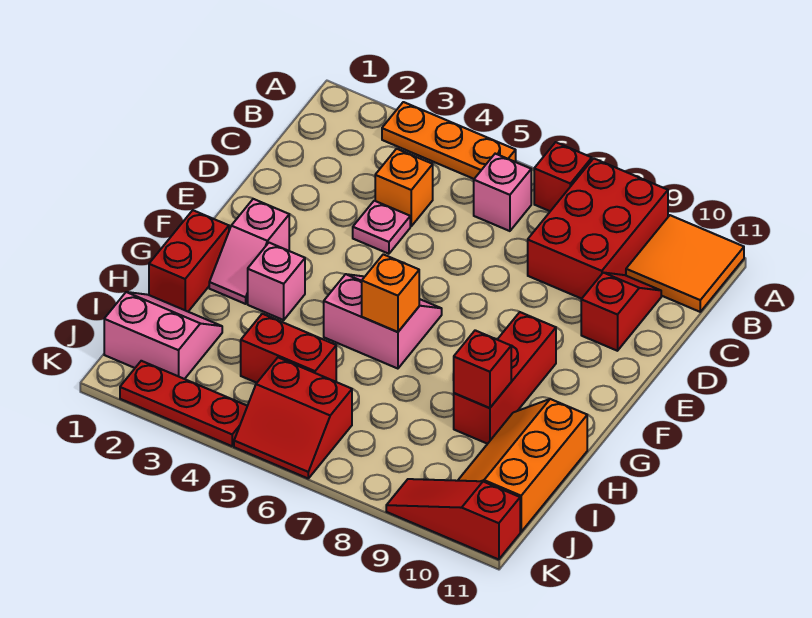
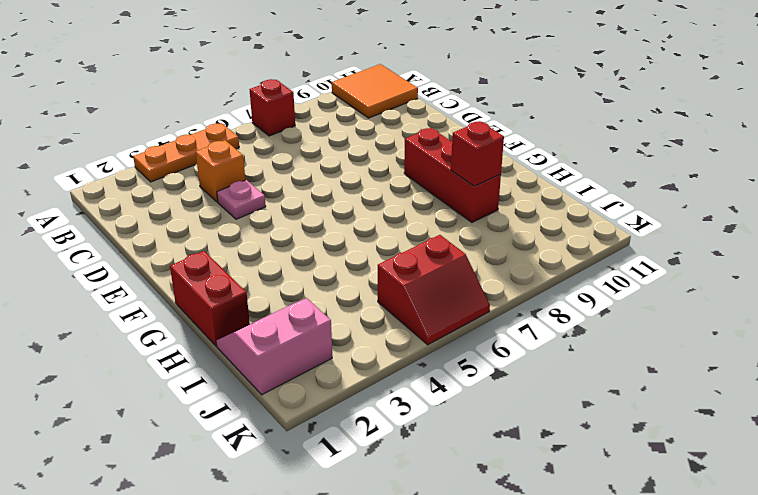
none -> red brick A8:C9 level 1
none -> pink brick B6 level 1
none -> red slope C10:D10 level 1 top D

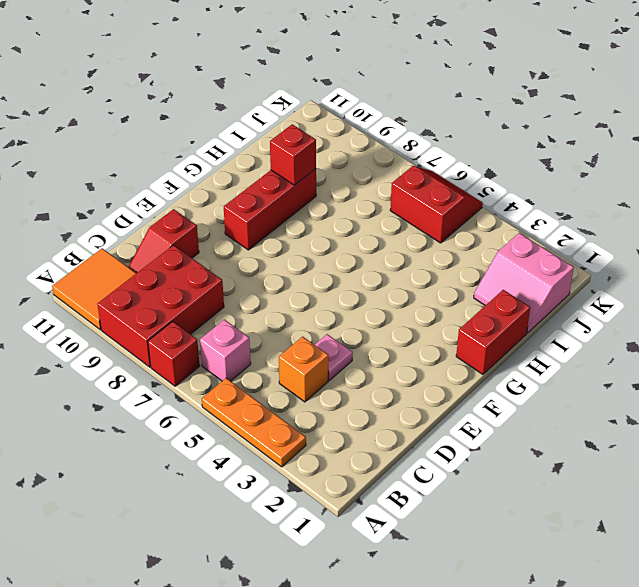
none -> pink slope F2:G2 level 1 top F
none -> pink slope F5:G6 level 1 top G
none -> pink brick G3 level 1

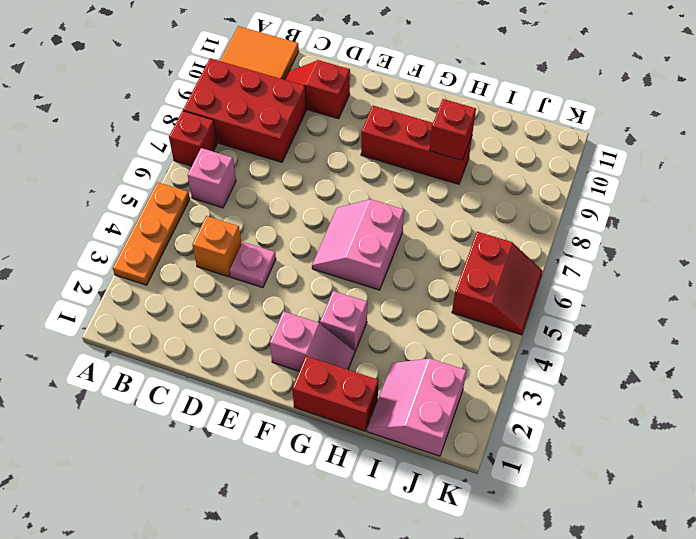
none -> orange slope H10:J11 level 1 top 11
none -> red brick I4:I5 level 1
none -> red plate K2:K4 level 1

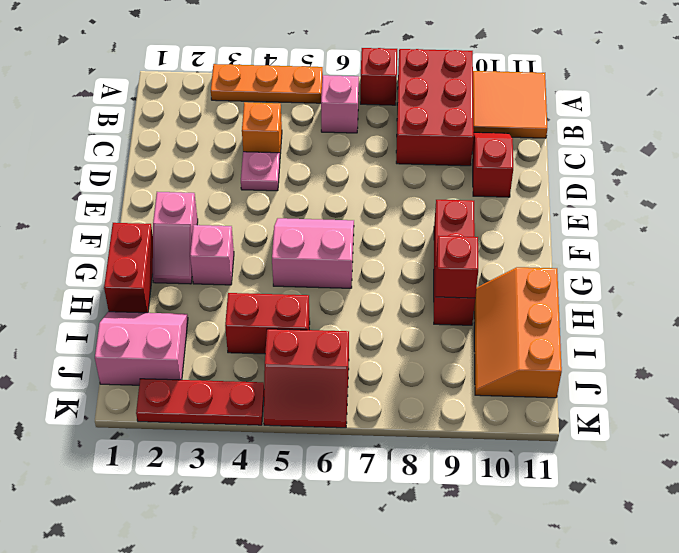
none -> red slope K9:K11 level 1 top 11
none -> orange brick G6 level 2

